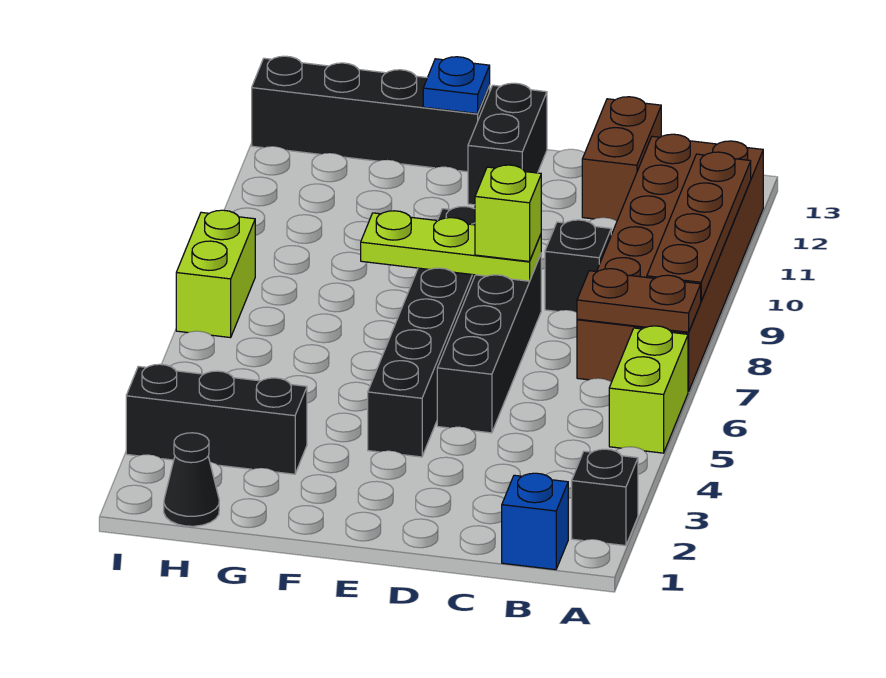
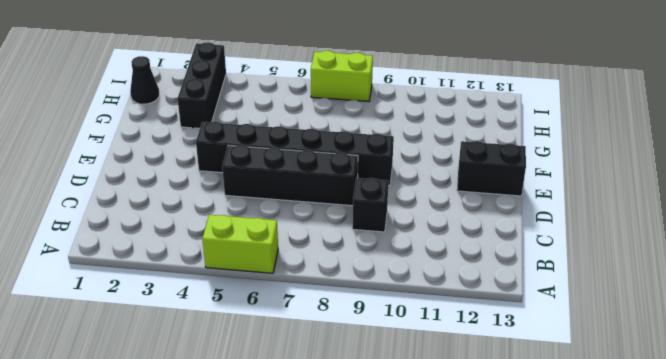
none -> black brick A2 level 1
none -> brown brick A7:B12 level 1
none -> blue brick B1 level 1

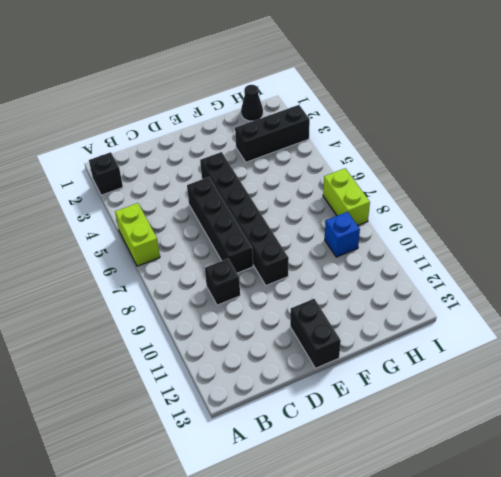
blue brick H9 level 1 -> blue brick B1 level 1
none -> brown brick A7:B12 level 1
none -> brown brick C12:C13 level 1
none -> black brick F13:I13 level 1

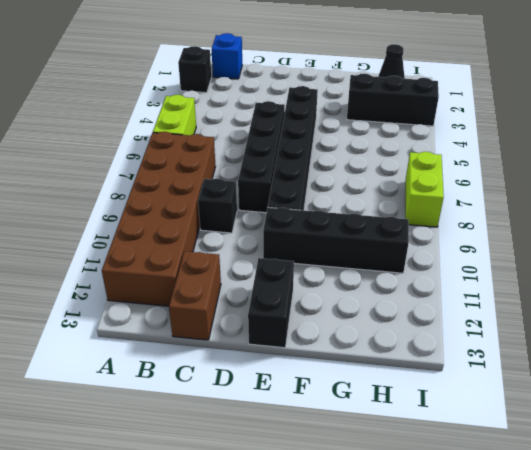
black brick E10:H10 level 1 -> black brick F13:I13 level 1
none -> brown plate A7:B7 level 2
none -> brown plate A8:A11 level 2
none -> lime plate D8:F8 level 2

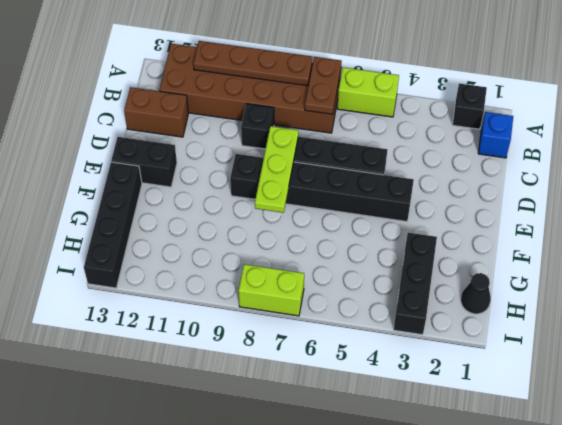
none -> blue plate F13 level 2
none -> lime brick D8 level 3

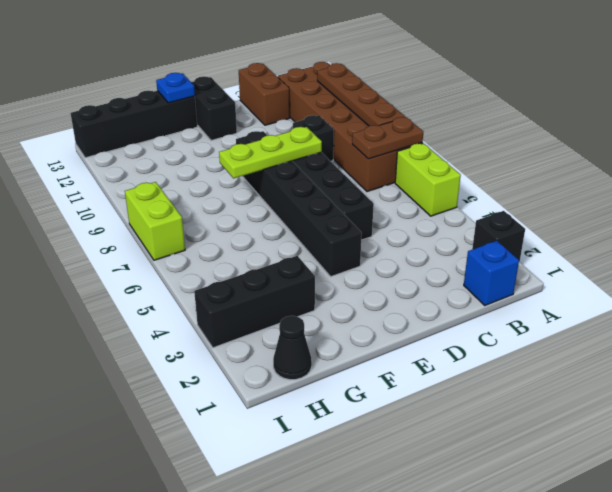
none -> lime brick D8 level 3

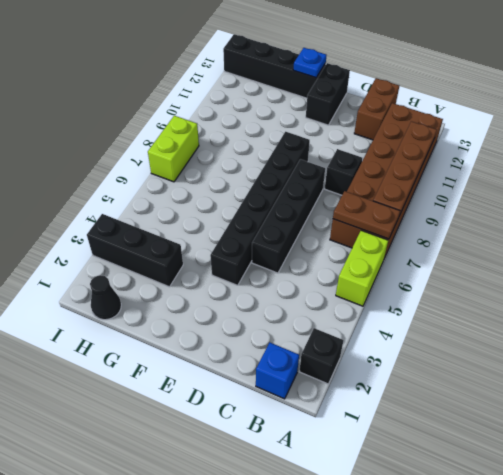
none -> lime plate D8:F8 level 2
none -> lime brick D8 level 3

